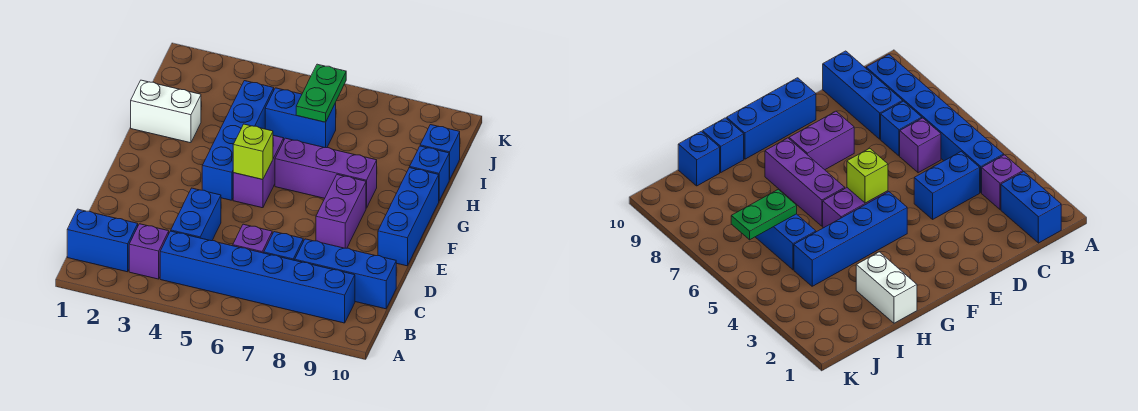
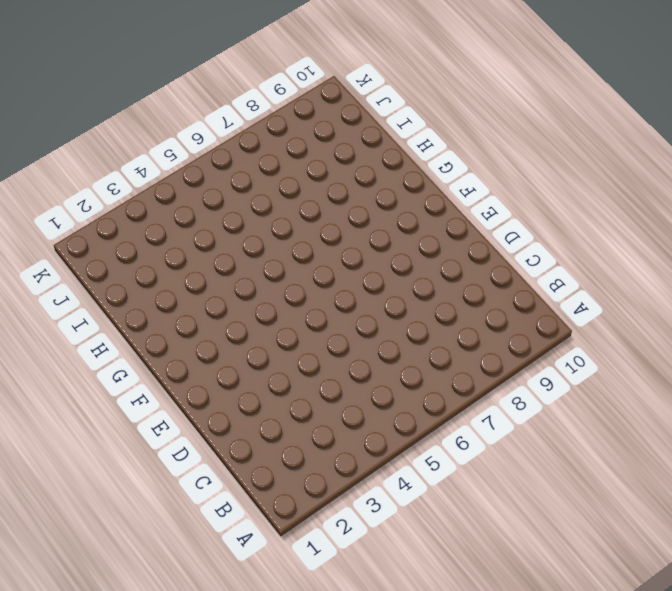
none -> blue brick B1:B2 level 1
none -> purple brick B3 level 1
none -> blue brick B4:B9 level 1

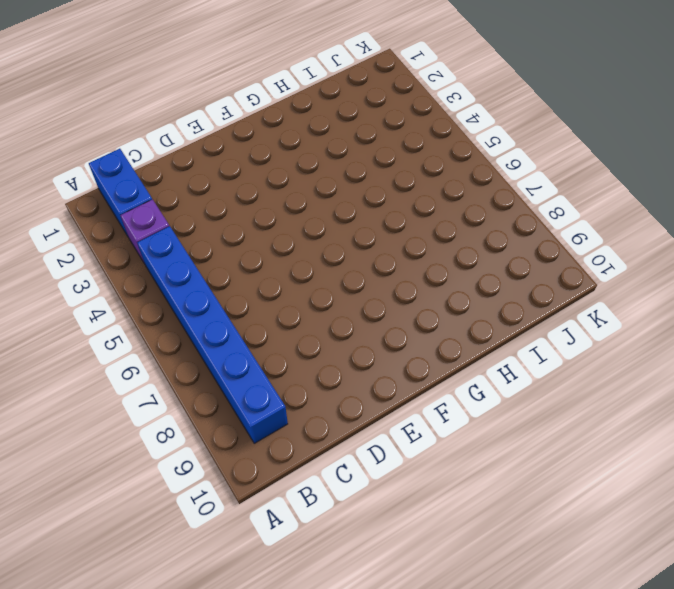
none -> blue brick C4:D4 level 1
none -> purple brick C6 level 1
none -> blue brick C7 level 1

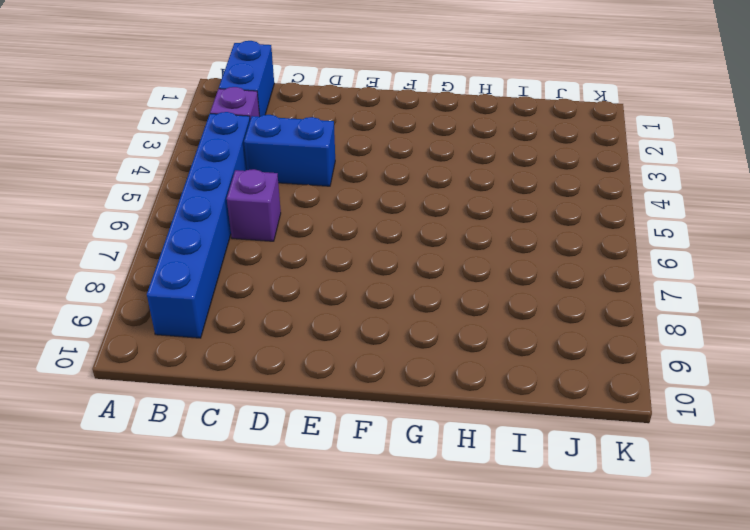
none -> blue brick C7 level 1
none -> blue brick C8:C10 level 1
none -> purple brick E8:F8 level 1

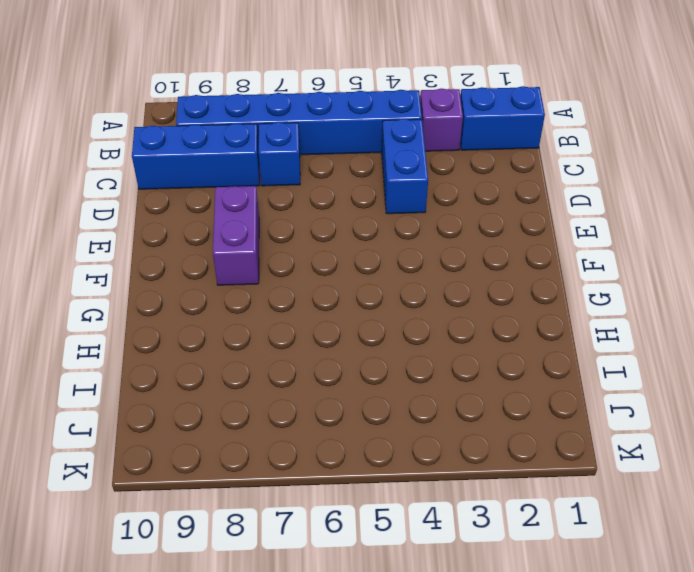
none -> purple brick C6 level 1
none -> blue brick E10:G10 level 1
none -> blue brick F4:I4 level 1

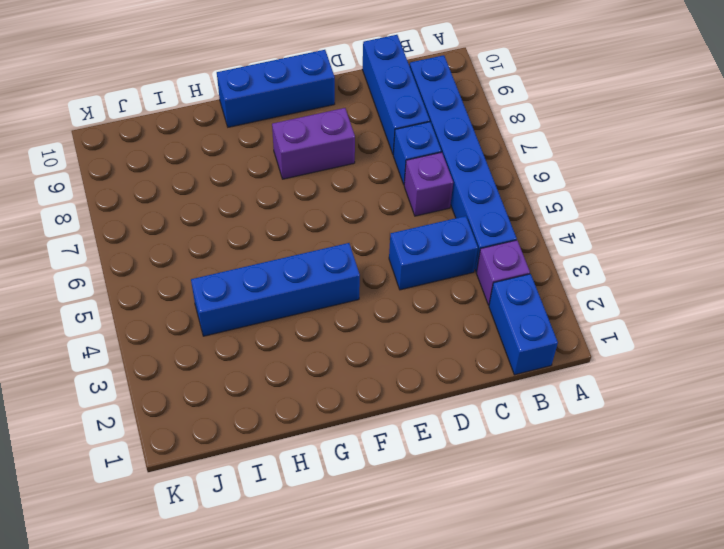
none -> purple brick F5:G5 level 1
none -> purple brick G6:G8 level 1
none -> white brick H1:H2 level 1

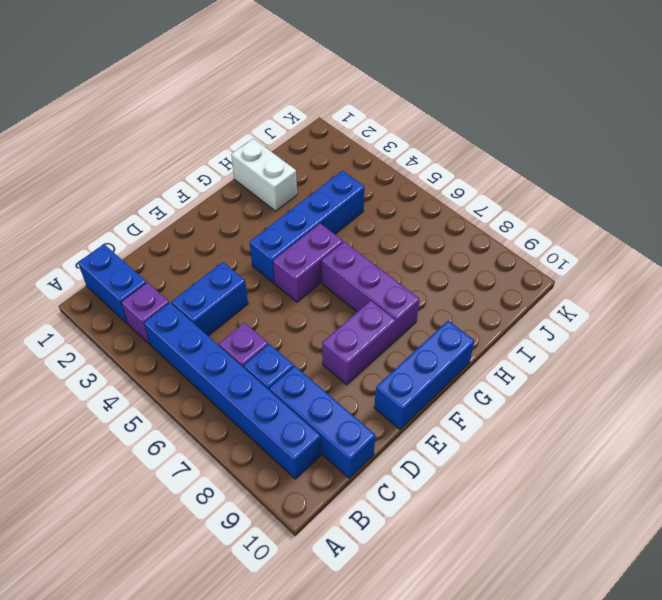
none -> blue brick H10 level 1
none -> blue brick I5:I6 level 1
none -> blue brick I10 level 1

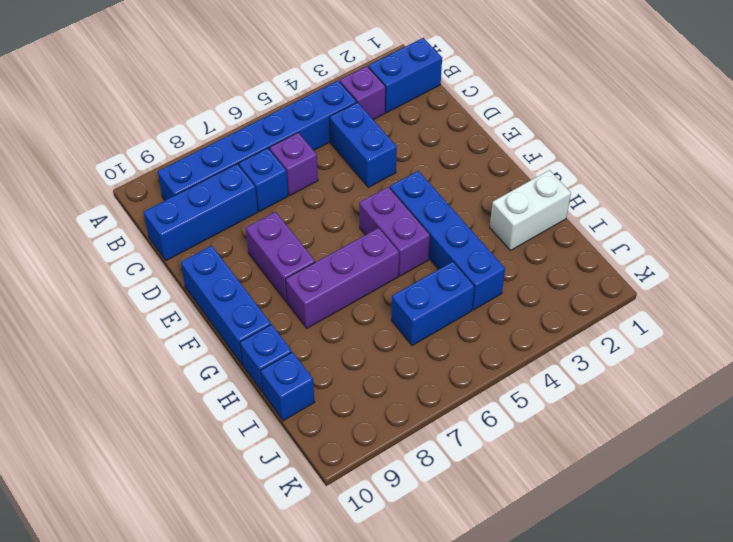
none -> lime brick F5 level 2
none -> green plate I6:J6 level 2

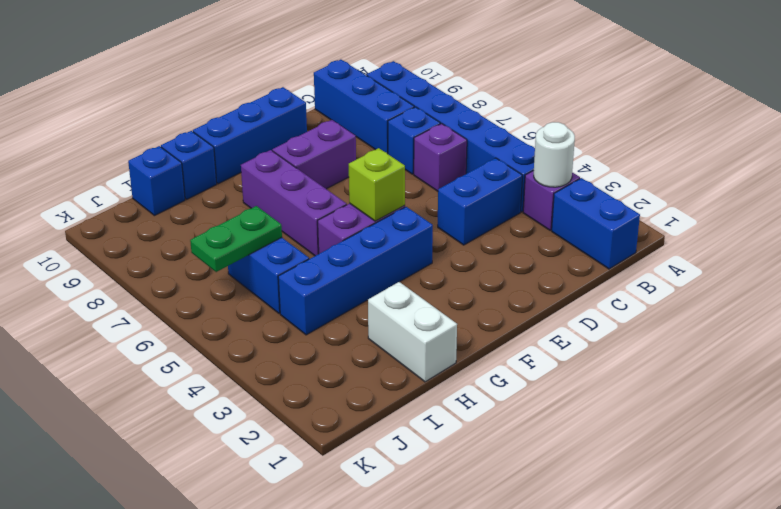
white round brick B3 level 2 -> none

